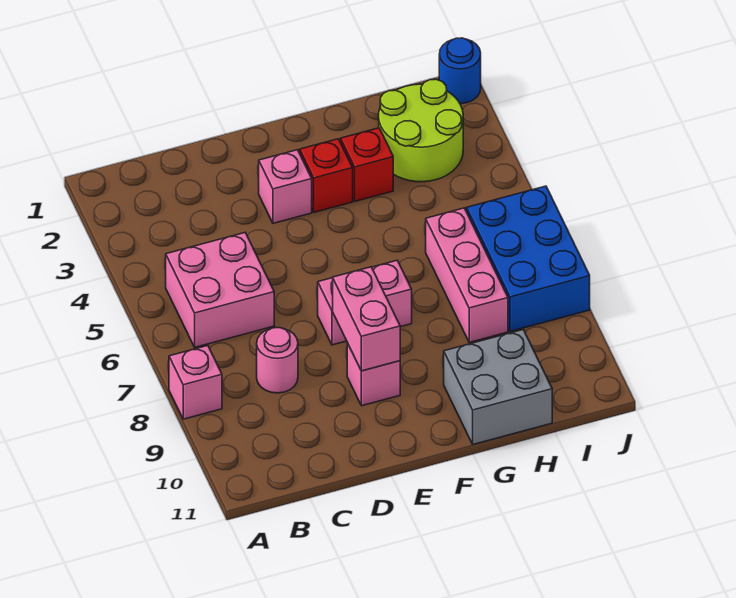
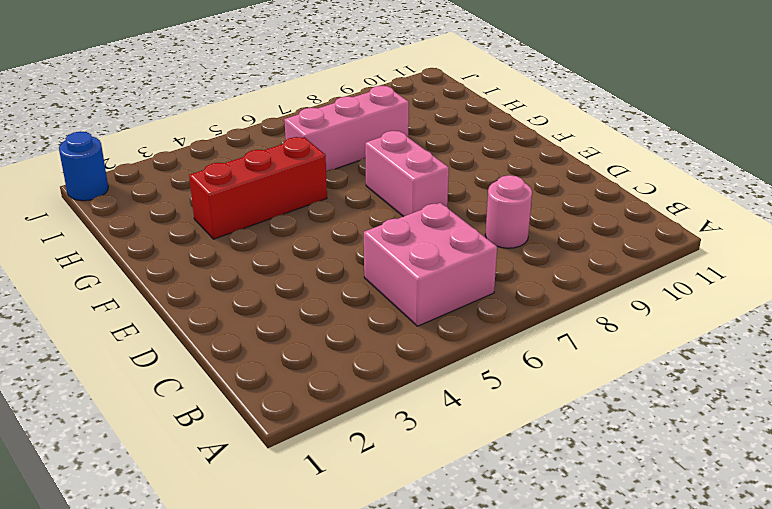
red brick G3:G5 level 1 -> red brick G3 level 1
none -> pink brick A8 level 1
none -> pink brick E3 level 1
none -> pink brick E9 level 1

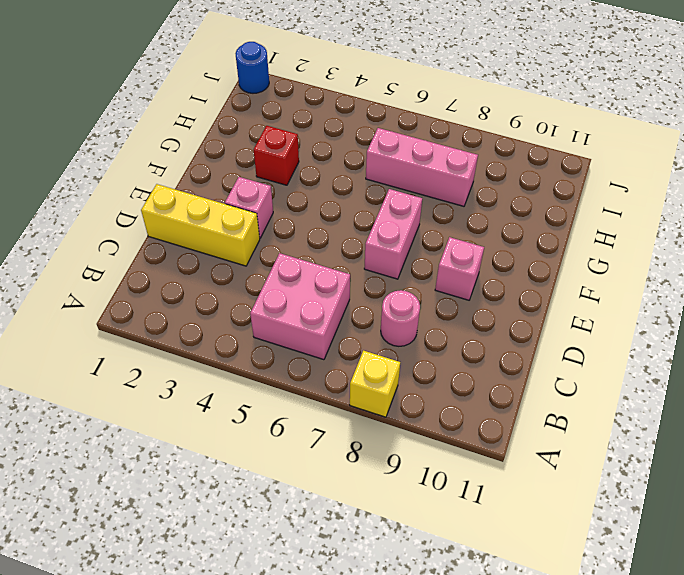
yellow brick A8 level 1 -> pink brick A8 level 1
yellow brick D1:D3 level 1 -> none
none -> red brick F3 level 1
none -> grey brick G10:H11 level 1
none -> lime round brick H2:I3 level 1

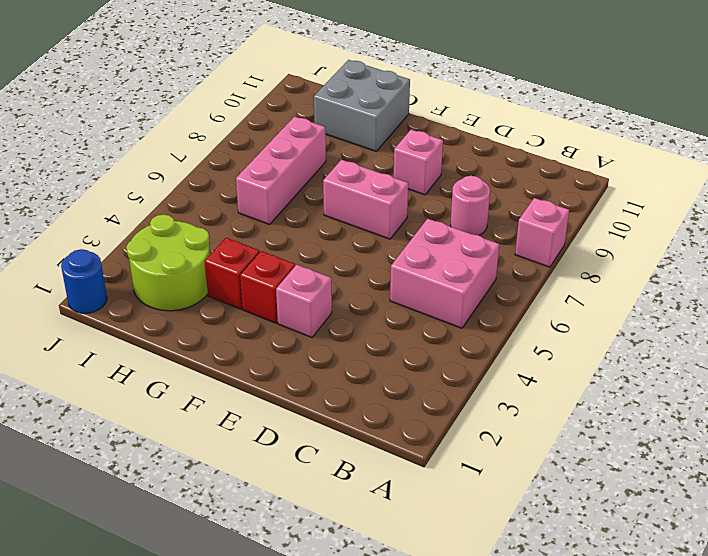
none -> blue brick I6:J8 level 1
none -> pink brick E8:E9 level 2

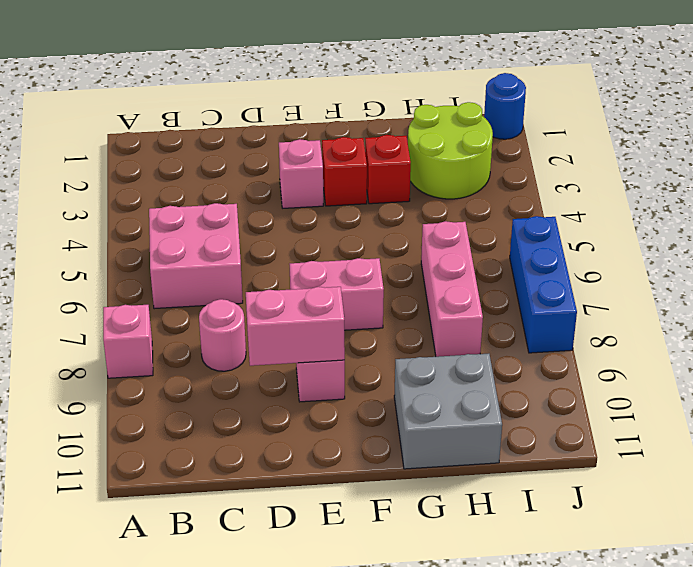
pink brick D9:E9 level 2 -> pink brick E8:E9 level 2
blue brick J6:J8 level 1 -> blue brick I6:J8 level 1

